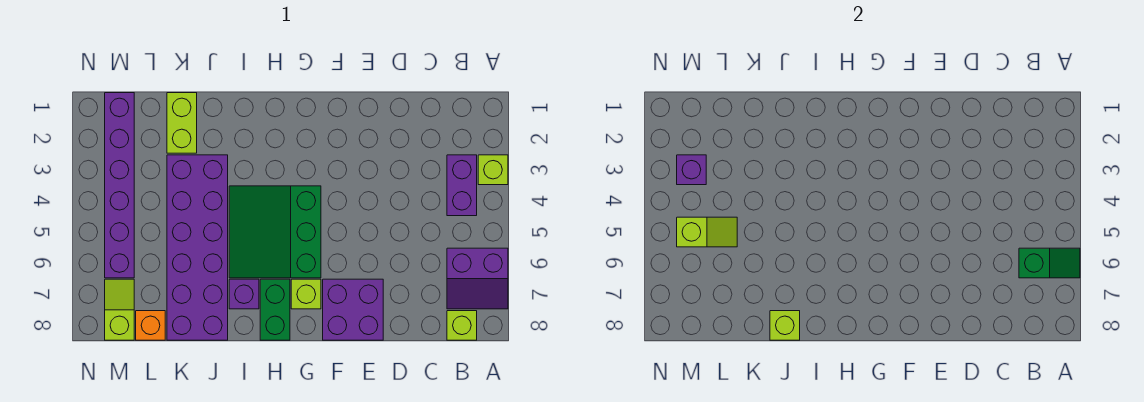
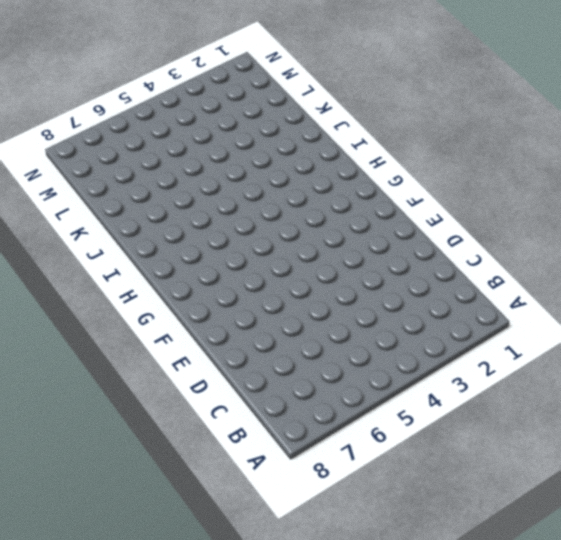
none -> lime brick A3 level 1
none -> purple slope A6:B7 level 1 top 6
none -> purple brick B3:B4 level 1

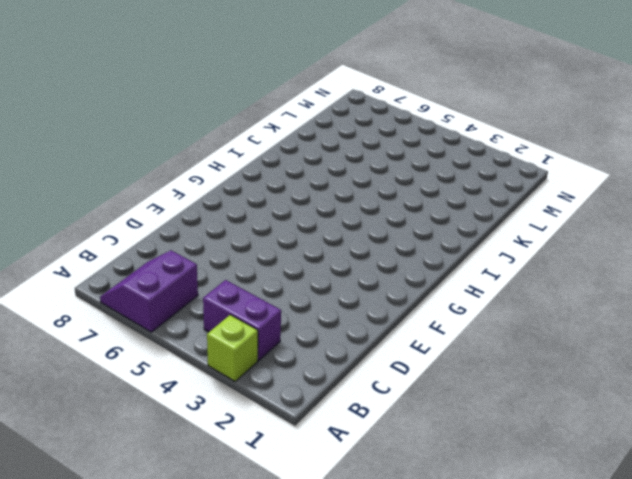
none -> lime brick B8 level 1
none -> purple brick E7:F8 level 1
none -> green slope G4:I6 level 1 top G

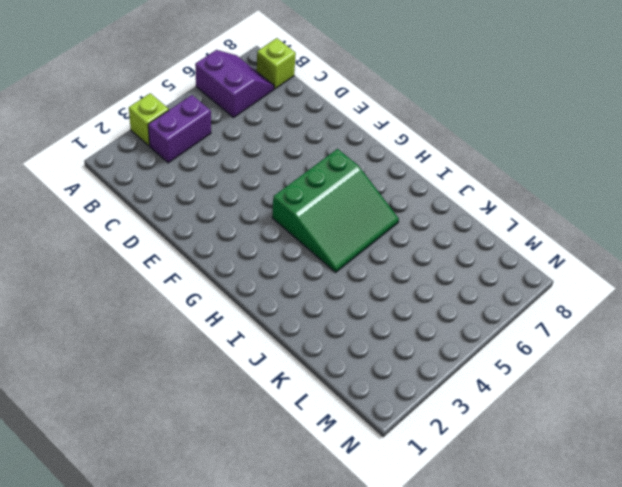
none -> purple brick E7:F8 level 1
none -> lime brick G7 level 1
none -> green brick H7:H8 level 1

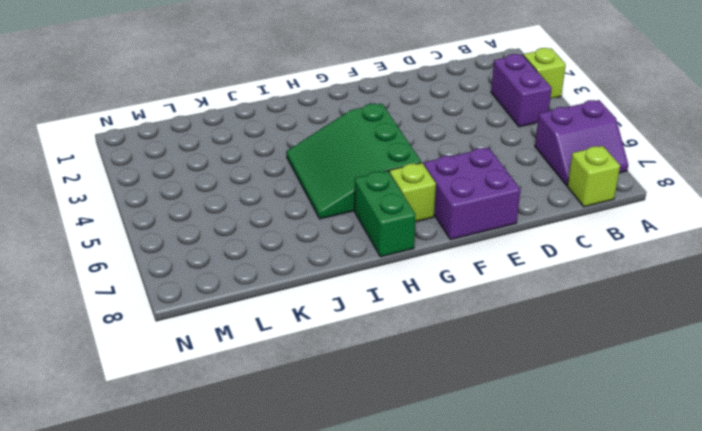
none -> purple brick I7 level 1
none -> purple brick J3:K8 level 1
none -> lime brick K1:K2 level 1

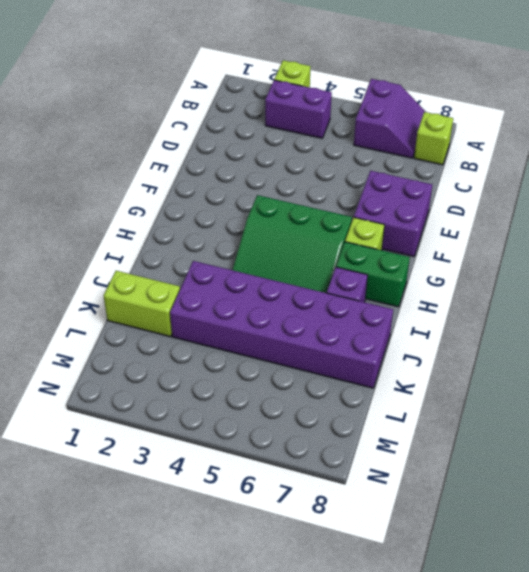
none -> orange brick L8 level 1
none -> purple brick M1:M6 level 1
none -> lime slope M7:M8 level 1 top 8

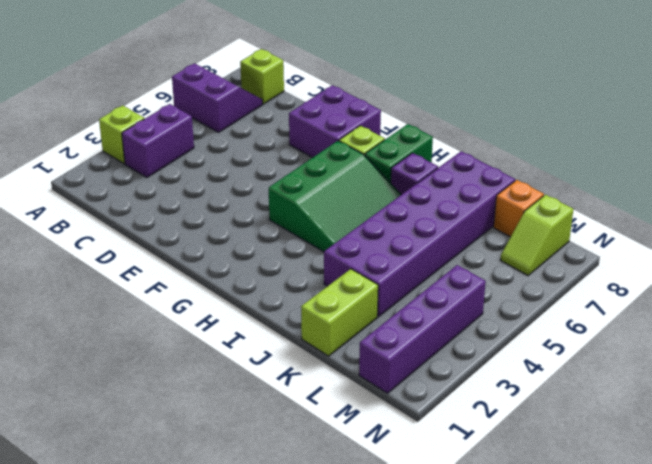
purple brick M1:M4 level 1 -> purple brick M1:M6 level 1
none -> green slope A6:B6 level 2 top B
none -> lime brick J8 level 2
none -> lime slope L5:M5 level 2 top M

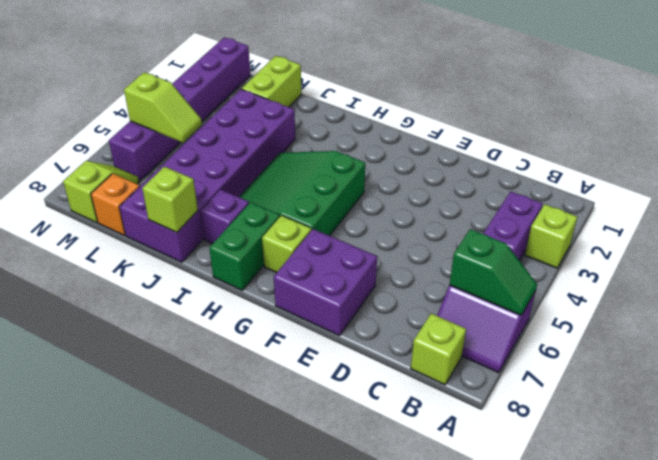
none -> purple brick M3 level 2

